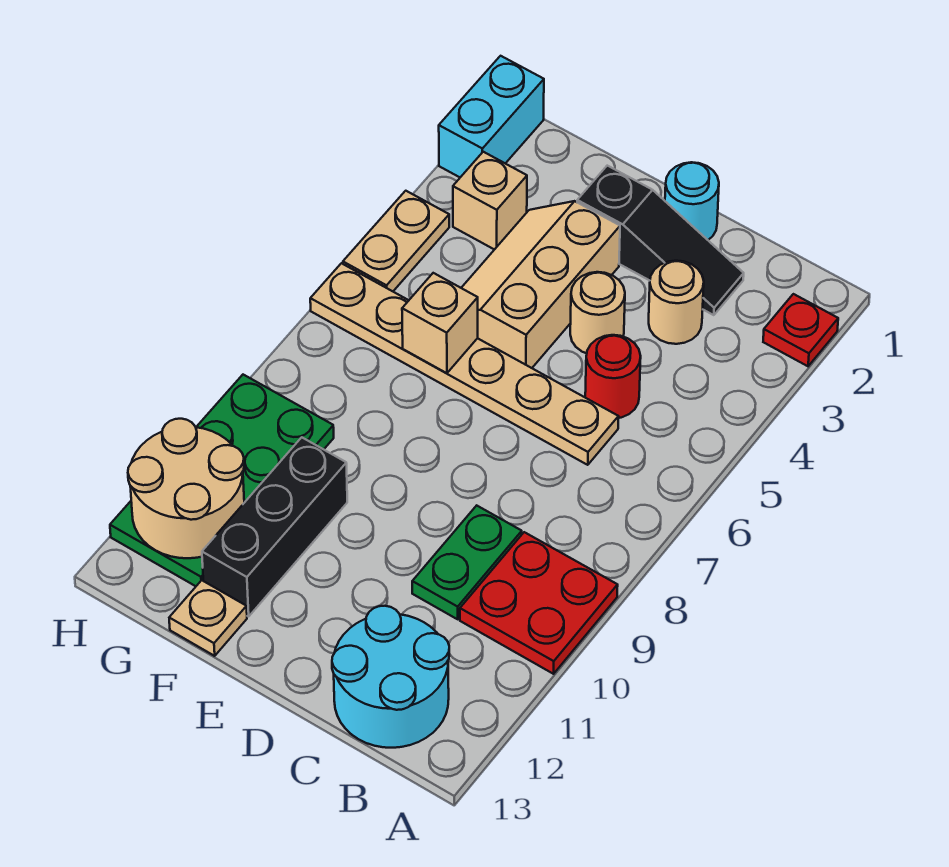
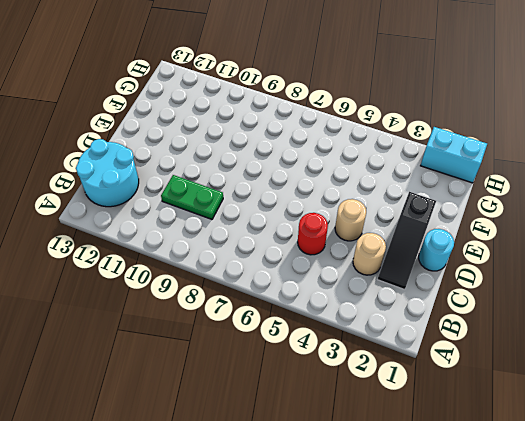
none -> red plate A2 level 1
none -> red plate A9:B10 level 1
none -> tan plate C6:H6 level 1

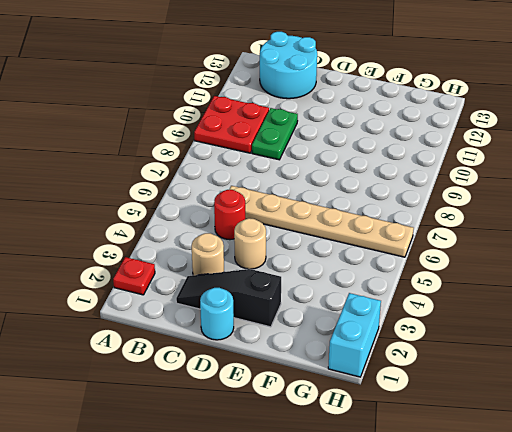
none -> tan slope E3:F5 level 1 top E
none -> black brick F10:F12 level 1
none -> tan plate F13 level 1

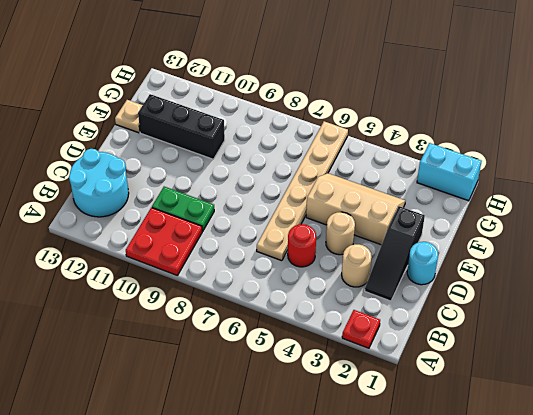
none -> tan brick G3 level 1
none -> green plate G9:H12 level 1
none -> tan plate H4:H5 level 1

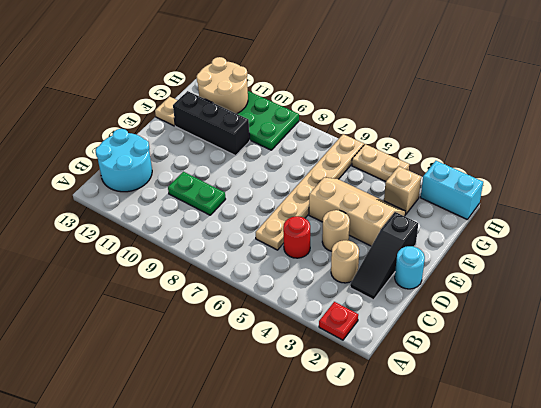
none -> red plate A9:B10 level 1
none -> tan brick F6 level 2

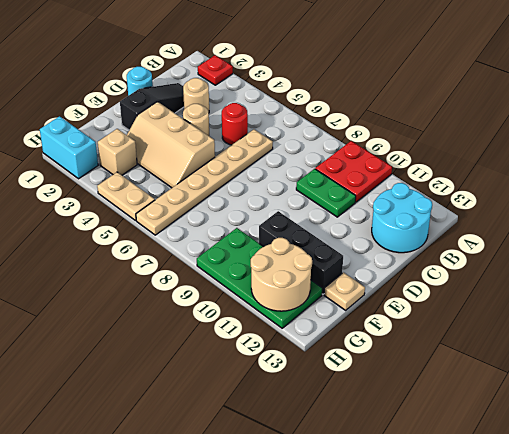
none -> tan brick F6 level 2

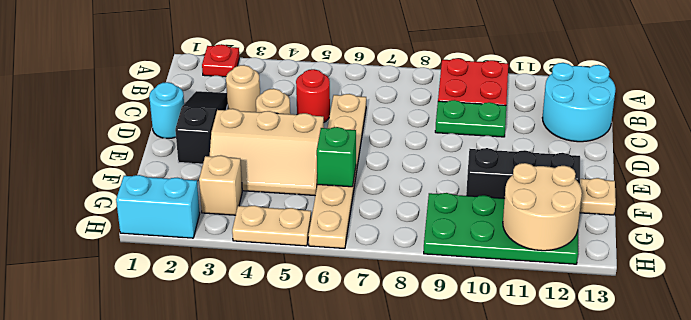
green brick F6 level 2 -> tan brick F6 level 2

